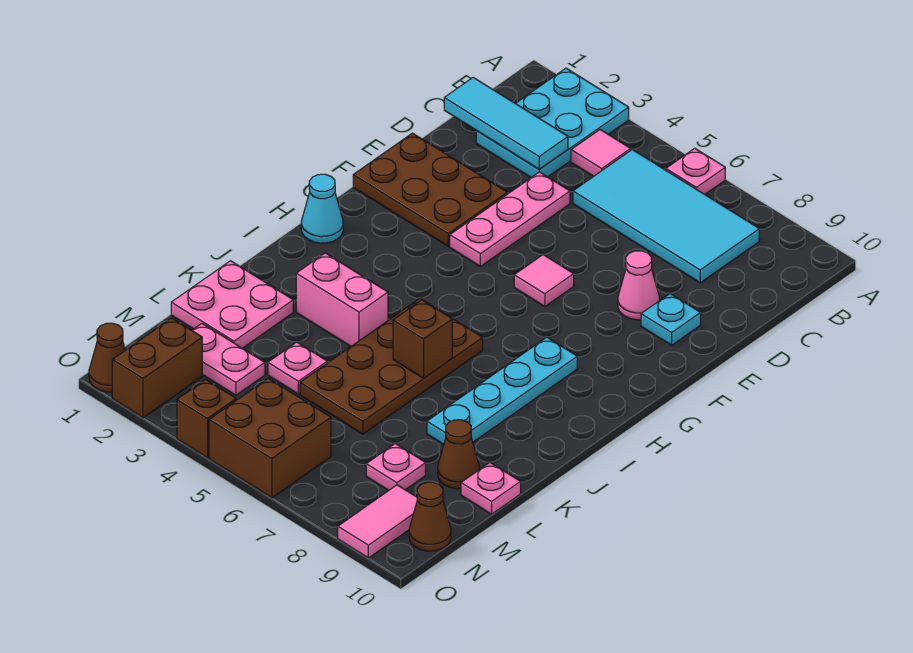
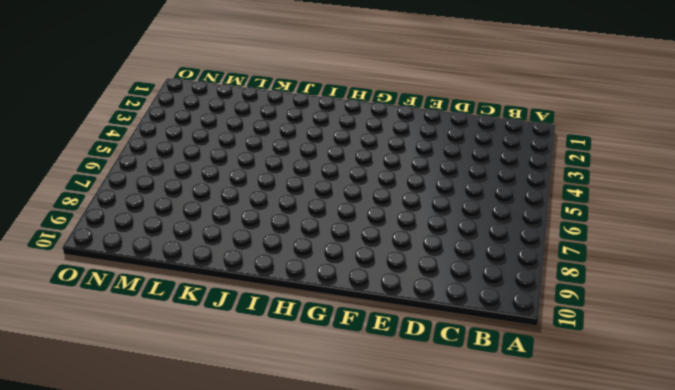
none -> cyan plate A2:C3 level 1
none -> pink plate A6 level 1
none -> pink tile B4 level 1

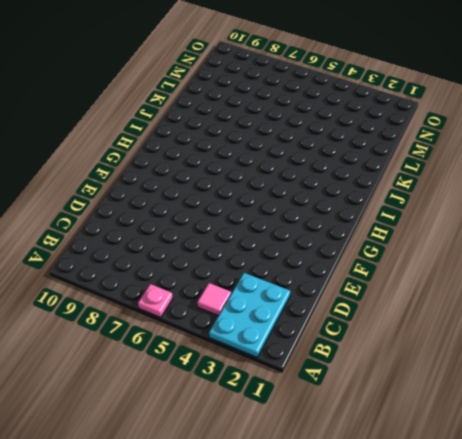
none -> cyan tile B5:C8 level 1
none -> pink plate D4:F4 level 1
none -> brown plate E1:F3 level 1

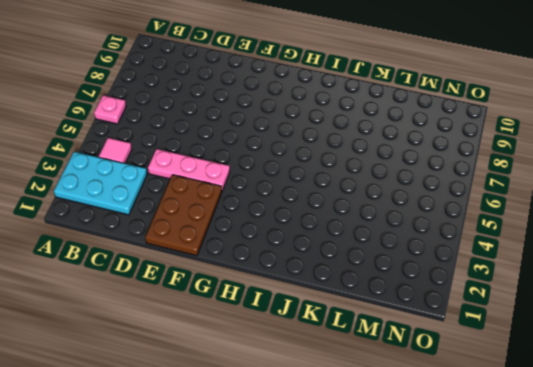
none -> cyan tile B5:C8 level 1
none -> pink cone E8 level 1
none -> cyan plate E9 level 1

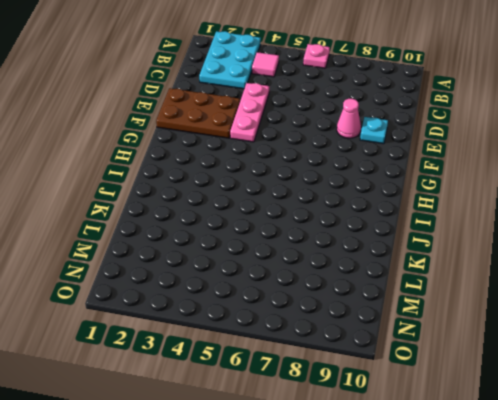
none -> cyan tile B5:C8 level 1
none -> pink tile F6 level 1
none -> cyan cone H1 level 1

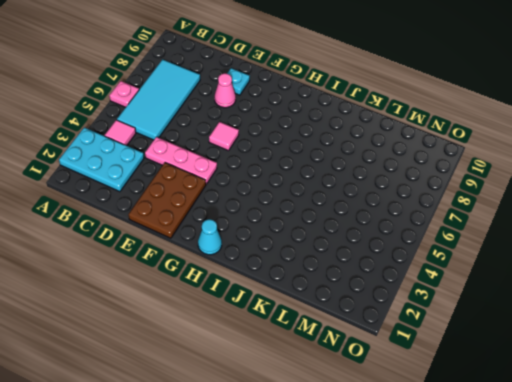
none -> cyan plate H8:K8 level 1
none -> brown plate I5:L6 level 1
none -> pink brick J3:J4 level 1

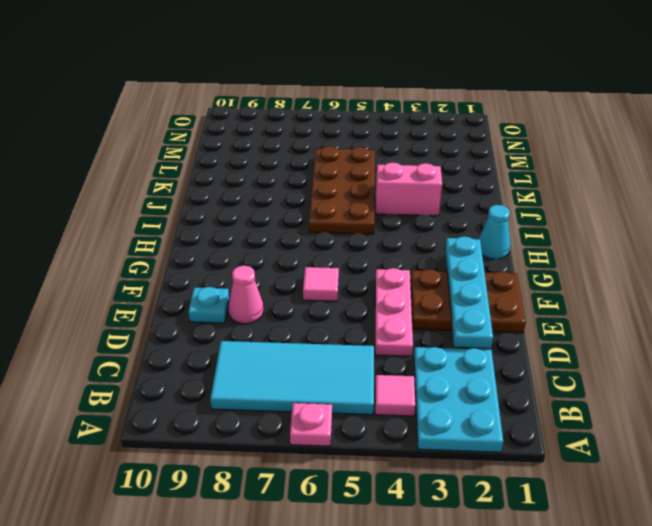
cyan plate D2:G2 level 2 -> cyan plate H8:K8 level 1
none -> pink plate K1:L2 level 1
none -> pink plate L4 level 1
none -> brown cone L9 level 1

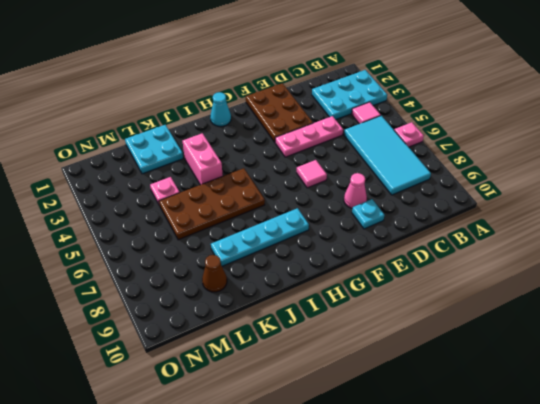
cyan plate K1:L2 level 1 -> pink plate K1:L2 level 1
none -> pink plate L10 level 1
none -> pink plate M2:M3 level 1
none -> pink plate M8 level 1

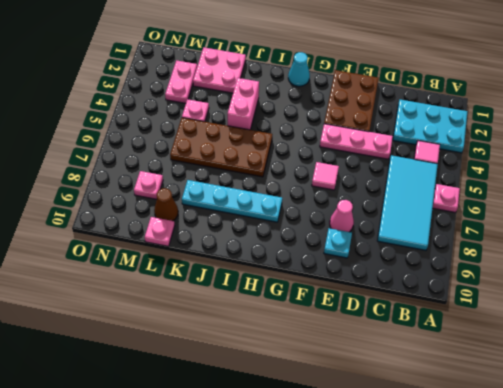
none -> brown brick N2:O2 level 1
none -> brown brick N5:O6 level 1
none -> pink tile N9:O9 level 1

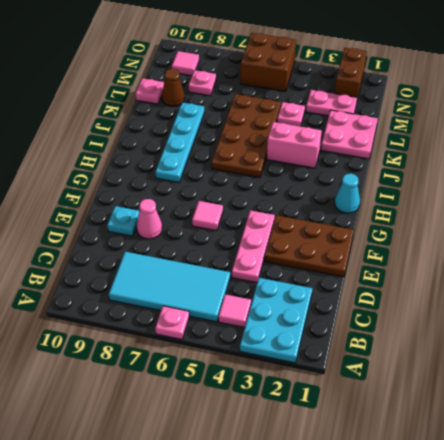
pink tile N9 level 1 -> pink tile N9:O9 level 1
none -> brown cone N10 level 1
none -> brown cone O1 level 1
none -> brown brick O4 level 1

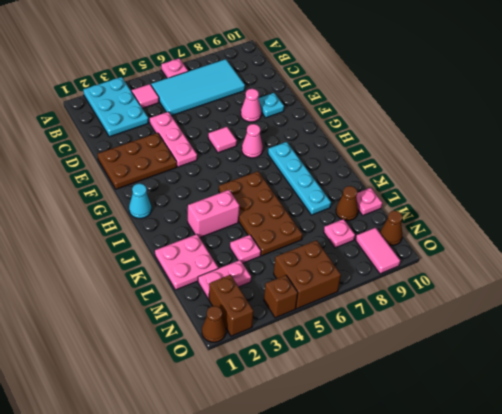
pink cone G7 level 1 -> none
none -> cyan tile C1:C3 level 2
none -> brown brick J6 level 2

